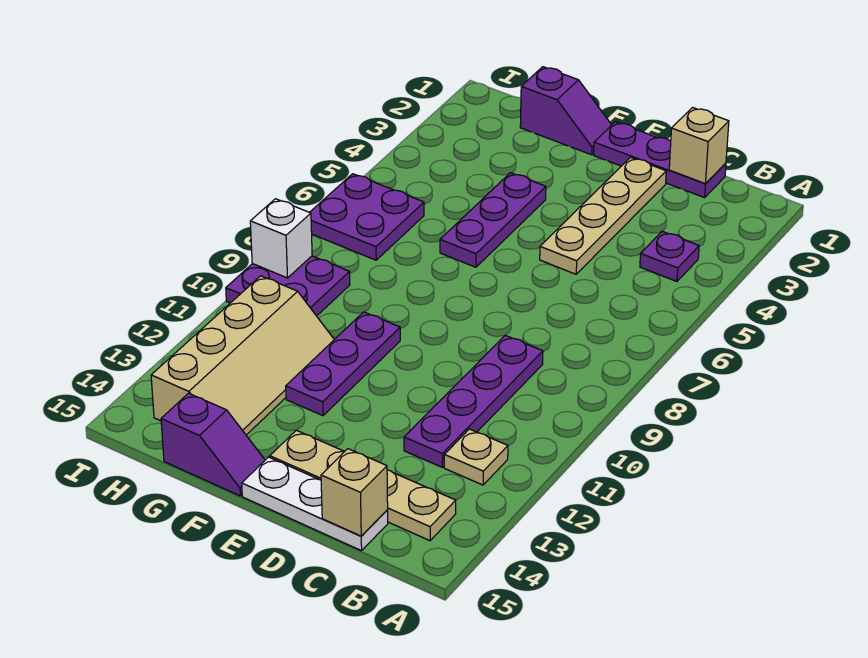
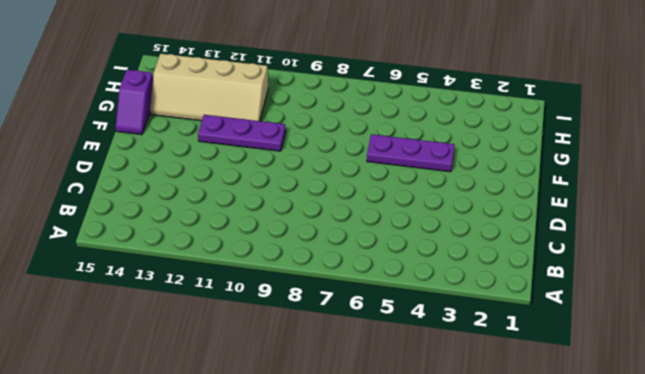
none -> purple plate B4 level 1
none -> tan plate B12 level 1
none -> tan plate B14:E14 level 1

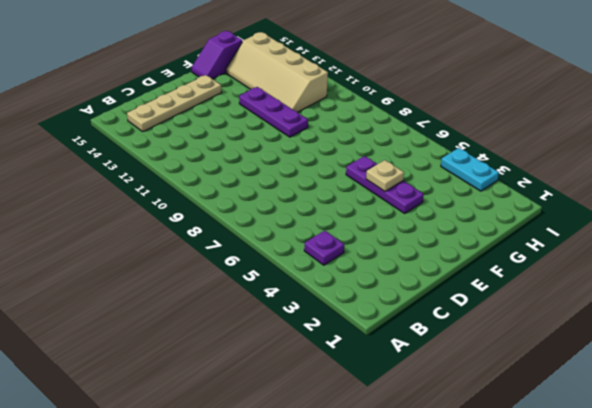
tan plate F5 level 2 -> tan plate B12 level 1
cyan plate I3:I4 level 1 -> none
none -> purple plate C1:E1 level 1
none -> purple plate C9:C12 level 1
none -> white plate C15:E15 level 1

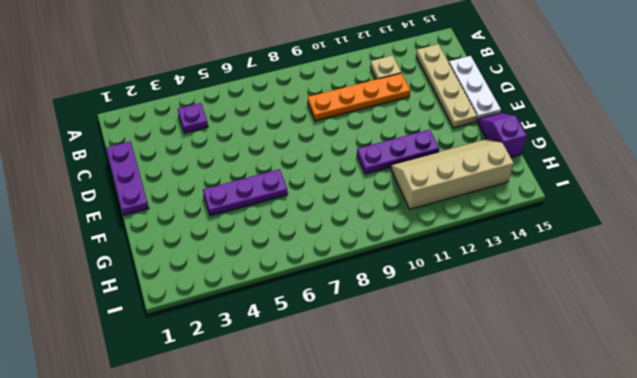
orange plate C9:C12 level 1 -> purple plate C9:C12 level 1
none -> tan plate D2:D5 level 1
none -> purple slope F1:G1 level 1 top G
none -> purple plate H6:I7 level 1

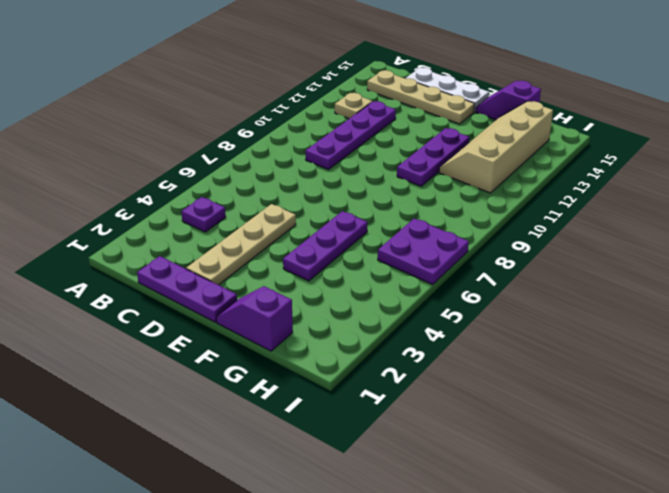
none -> purple plate H9:I10 level 1
none -> tan brick C1 level 2
none -> tan brick C15 level 2

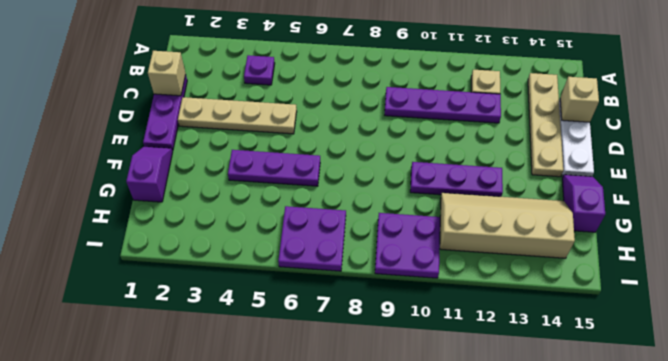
none -> white brick I9 level 2

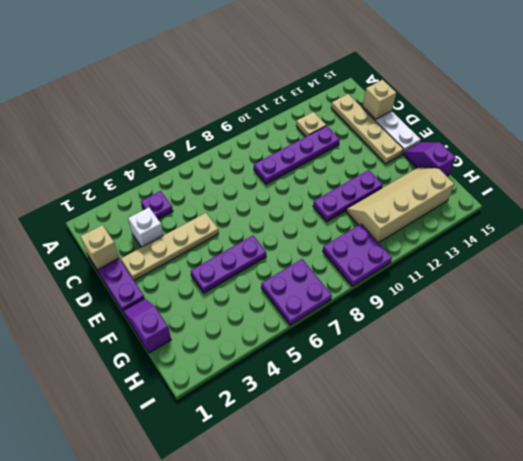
white brick C3 level 1 -> white brick I9 level 2

